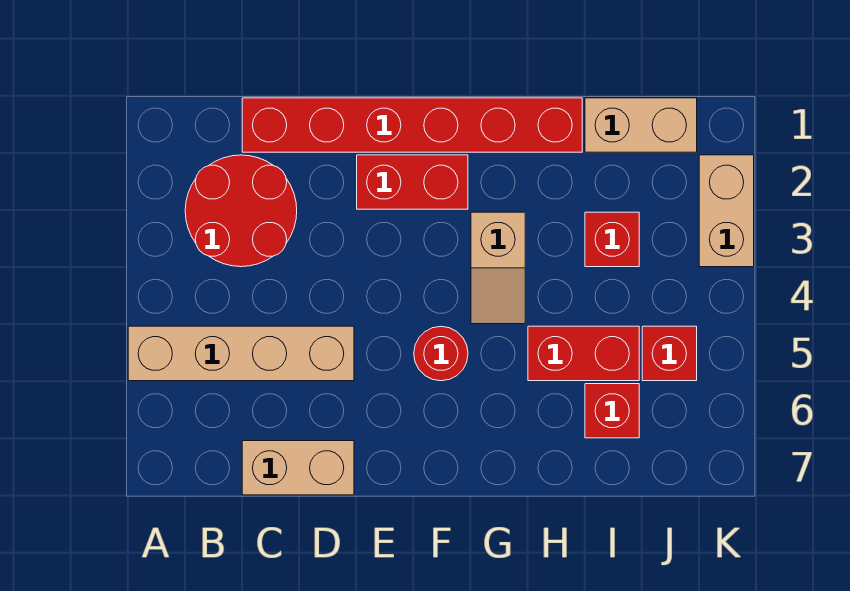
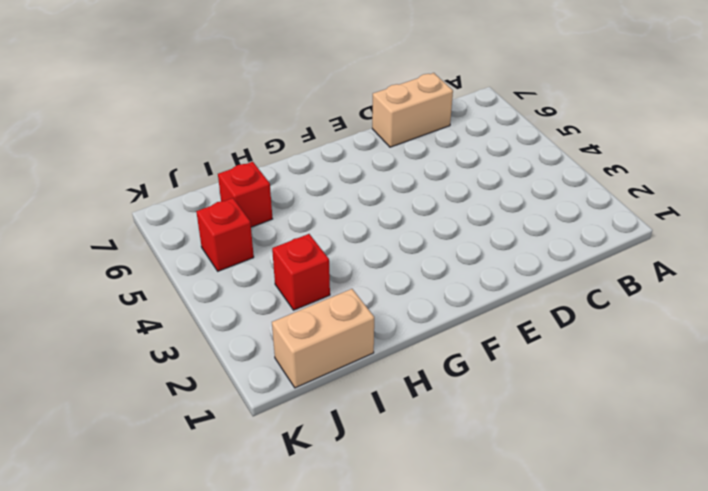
none -> tan brick A5:D5 level 1
none -> red round brick B2:C3 level 1
none -> red brick C1:H1 level 1

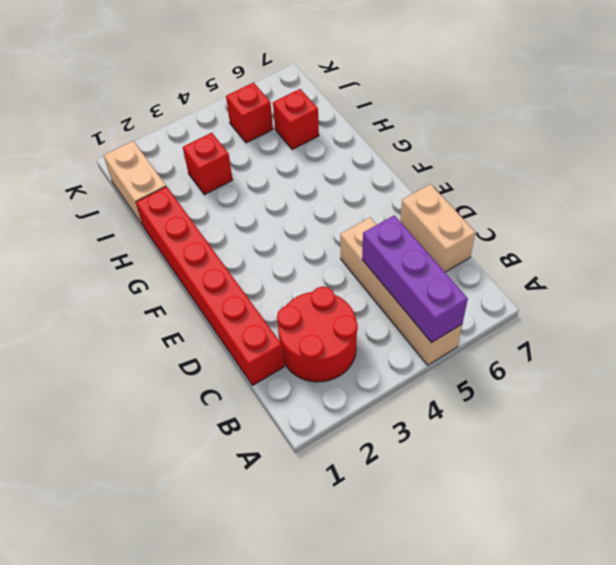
purple brick A5:C5 level 2 -> none
none -> red brick E2:F2 level 1
none -> red round brick F5 level 1
none -> tan slope G3:G4 level 1 top 3

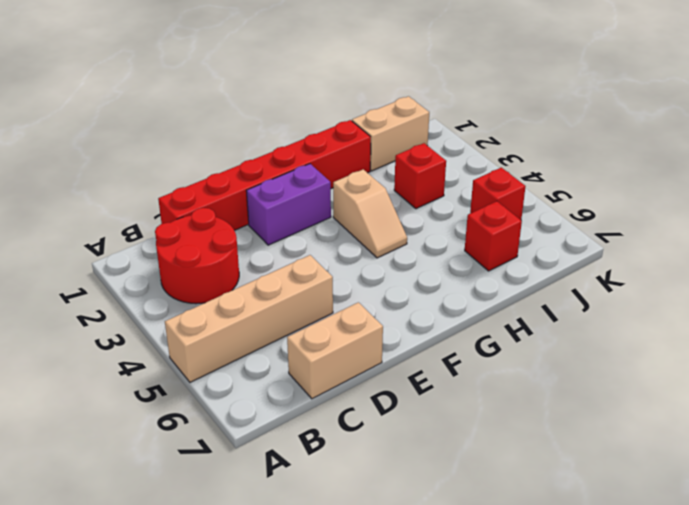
purple brick E2:F2 level 1 -> red brick E2:F2 level 1
none -> red round brick F5 level 1
none -> red brick H5:I5 level 1
none -> tan brick K2:K3 level 1

